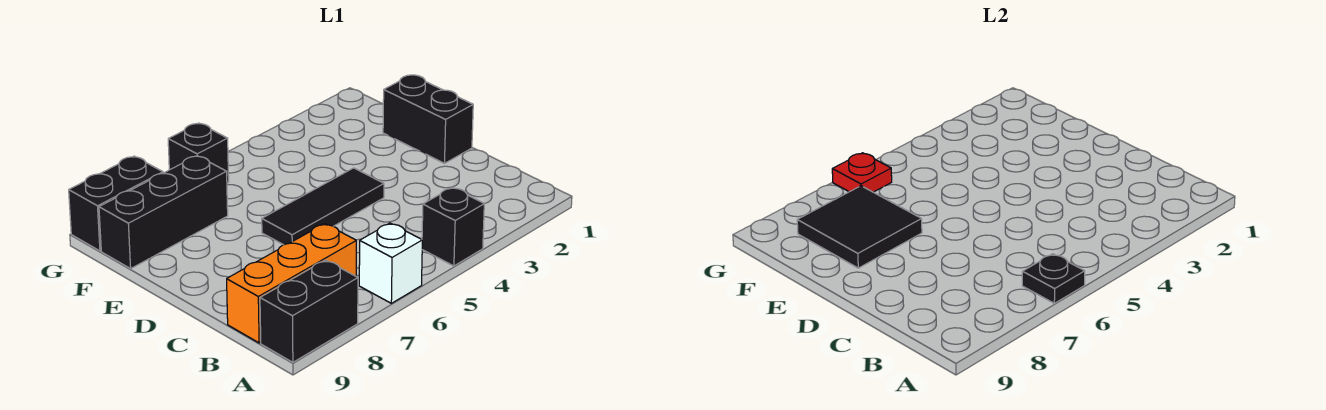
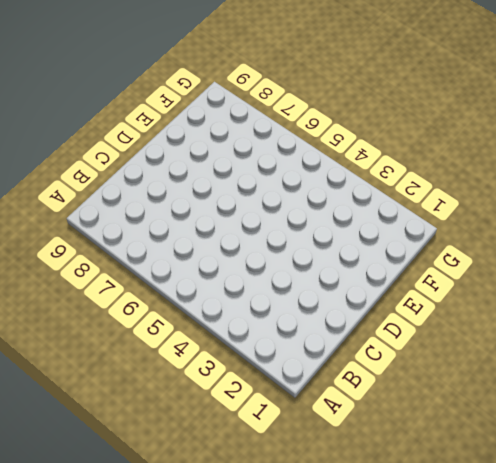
none -> black brick A4 level 1
none -> white brick A6 level 1
none -> black brick A8:A9 level 1

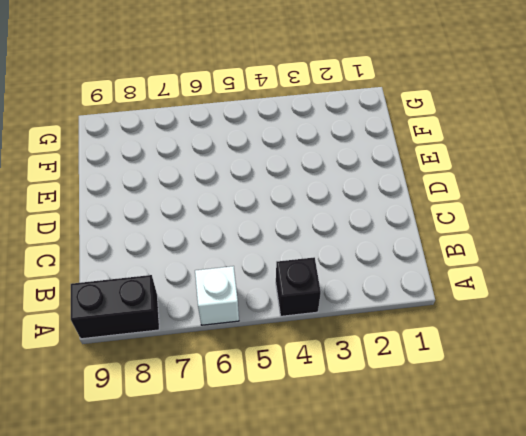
none -> orange brick B7:B9 level 1
none -> black brick D1:E1 level 1
none -> black tile D4:D6 level 1

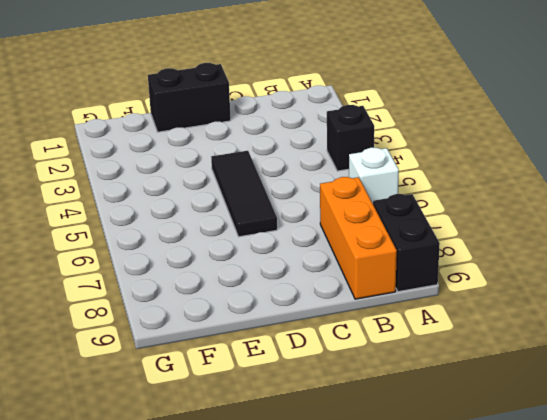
none -> black brick F7:F9 level 1
none -> black brick G6 level 1
none -> black brick G8:G9 level 1

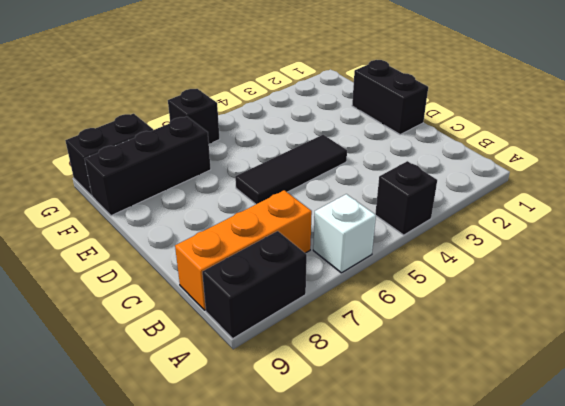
none -> black plate A6 level 2
none -> black tile E7:F8 level 2
none -> red plate G6 level 2

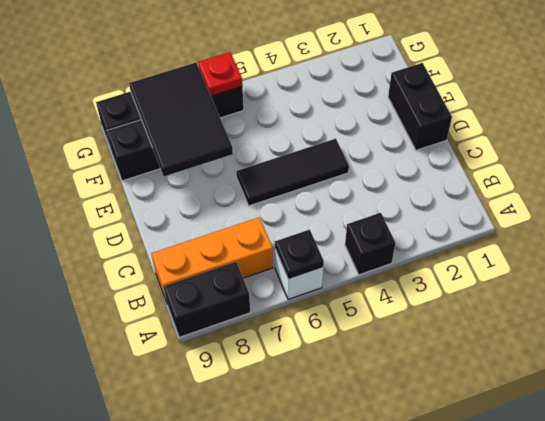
black tile E7:G8 level 2 -> black tile E7:F8 level 2

